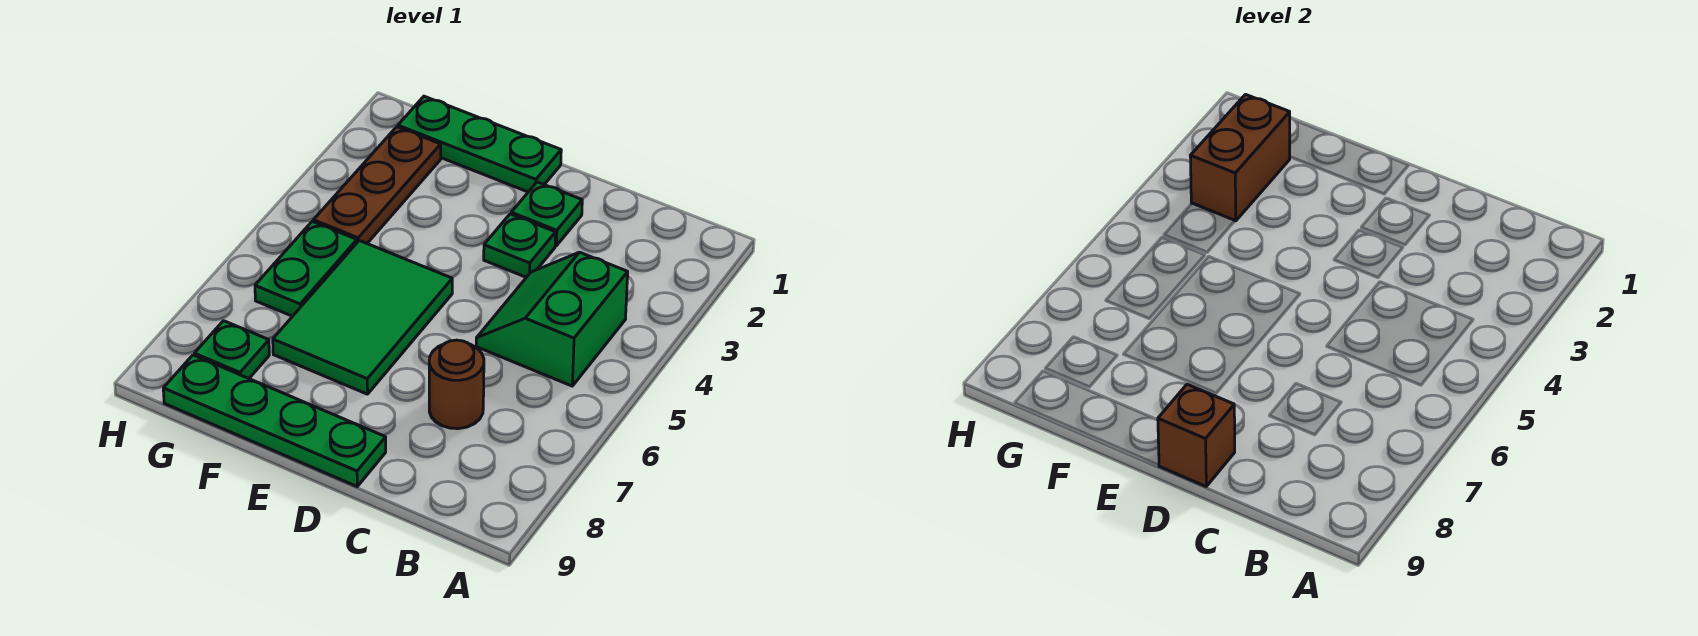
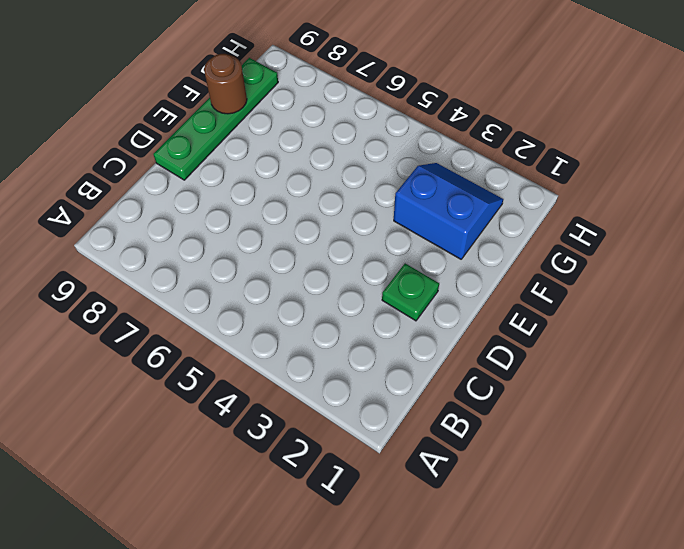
blue slope F2:G3 level 1 top F -> brown plate G2:G4 level 1
brown round brick F9 level 2 -> brown round brick C7 level 1
none -> green slope B4:C5 level 1 top B
none -> green plate D3 level 1
none -> green plate E1:G1 level 1

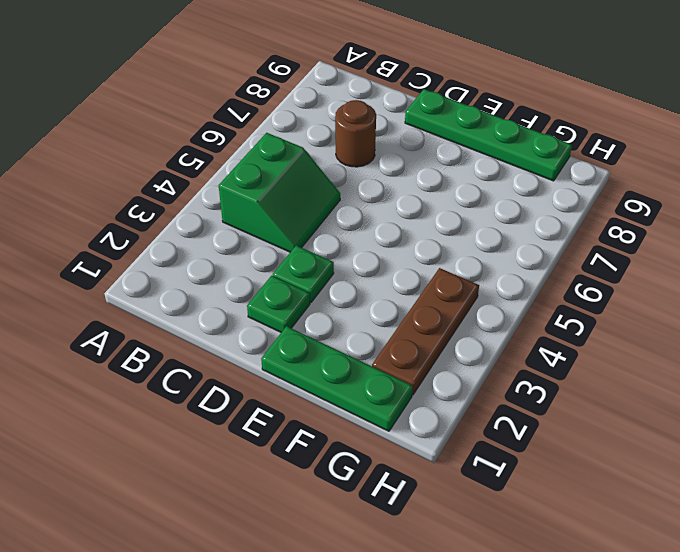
none -> green tile E5:F7 level 1
none -> green plate G5:G6 level 1
none -> green plate G8 level 1

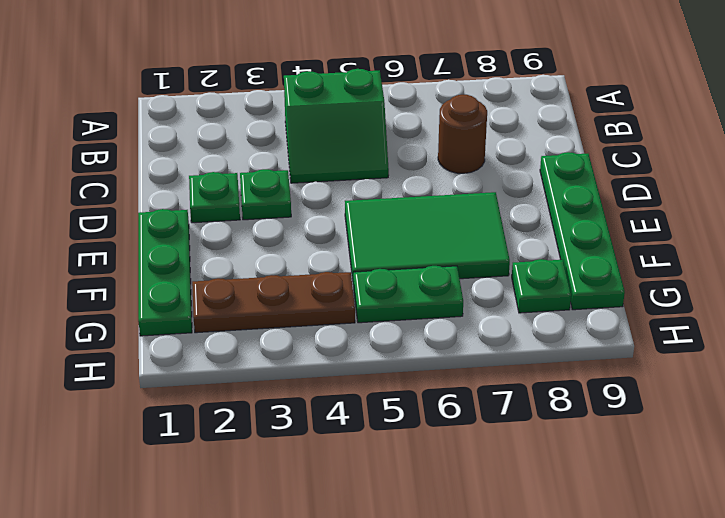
none -> brown brick D9 level 2
none -> brown brick G2:G3 level 2

